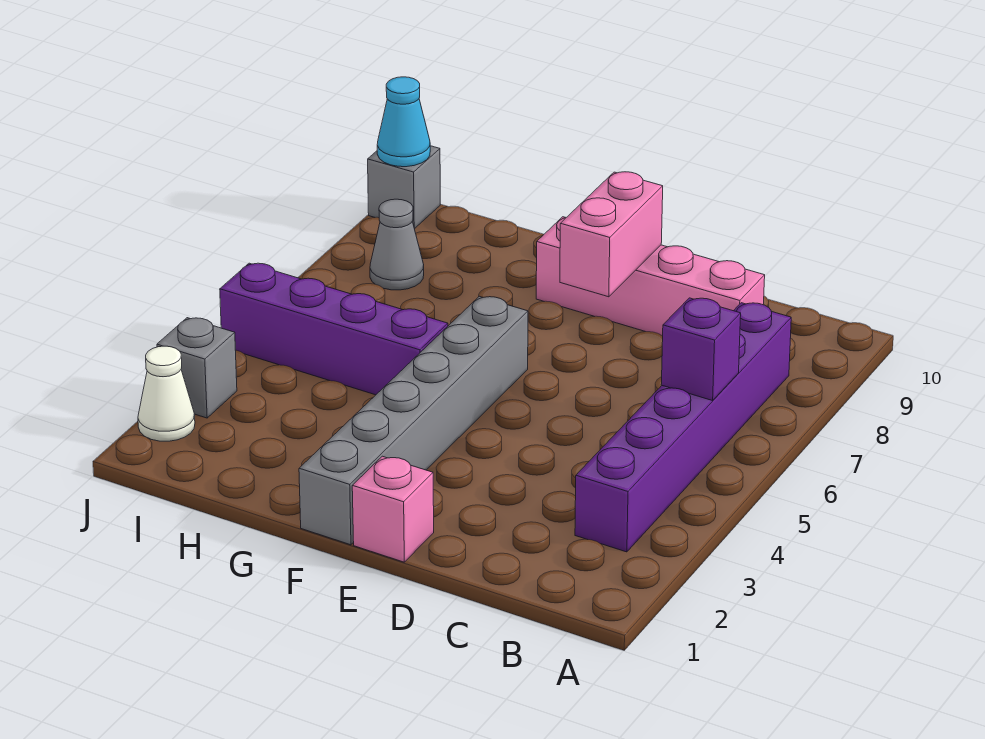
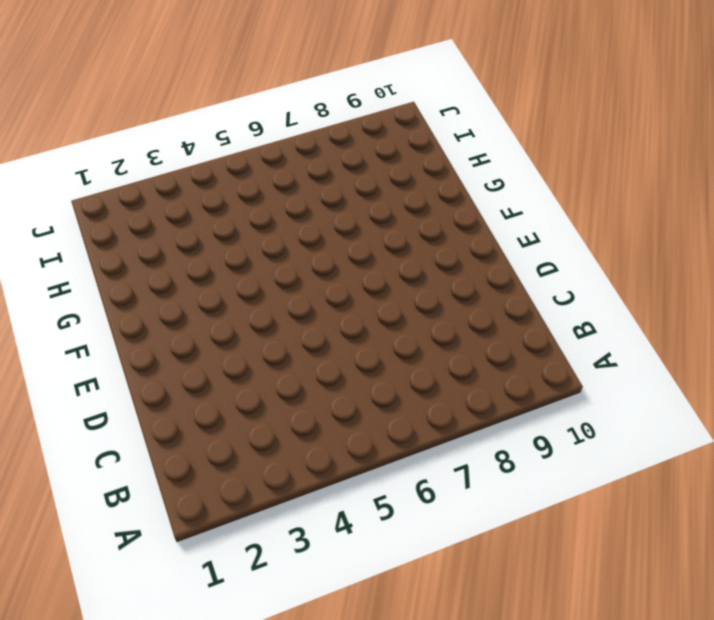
none -> purple brick B3:B8 level 1
none -> pink brick C9:F9 level 1
none -> pink brick E1 level 1

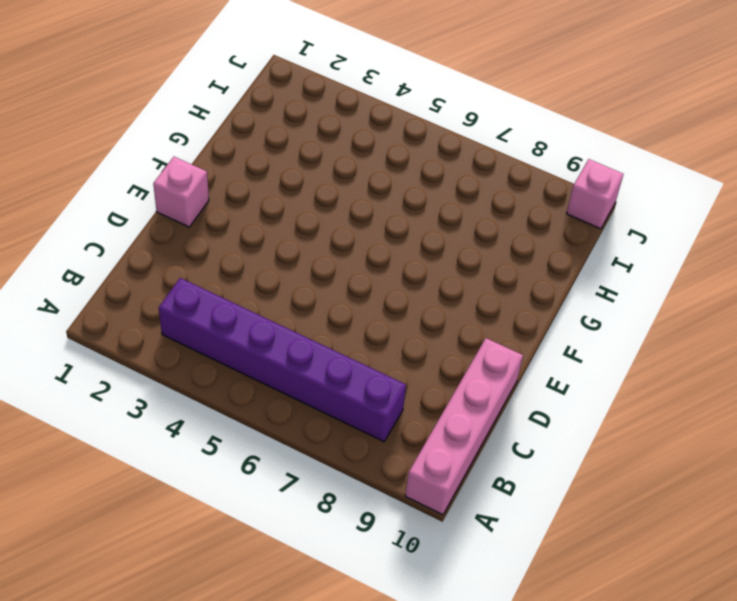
pink brick A10:D10 level 1 -> pink brick C9:F9 level 1
pink brick J10 level 1 -> grey brick J10 level 1
none -> grey brick F1:F6 level 1
none -> purple brick G5:J5 level 1
none -> grey cone I8 level 1

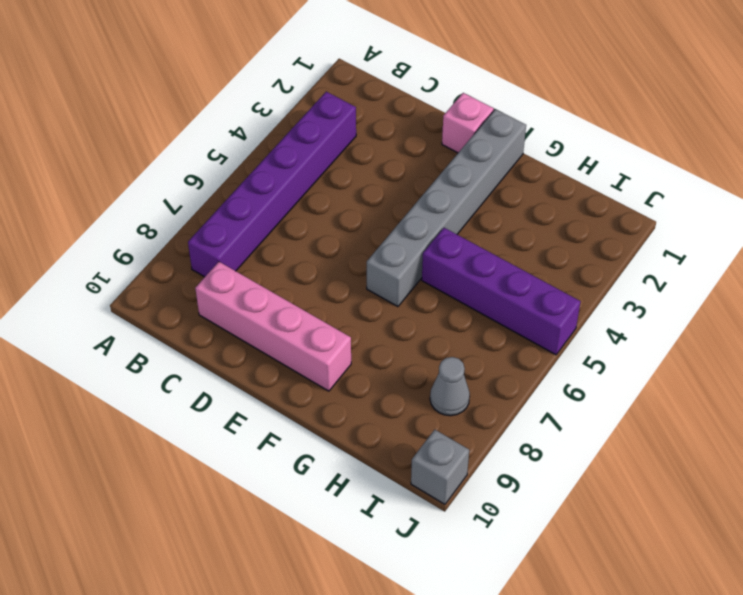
none -> white cone J2 level 1
none -> grey brick J3 level 1
none -> purple brick B6 level 2

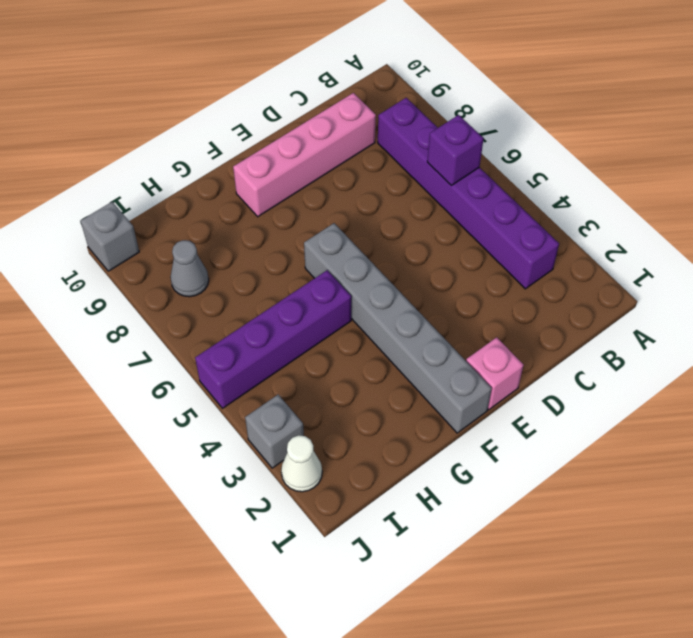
none -> pink brick E8:E9 level 2
none -> cyan cone J10 level 2

